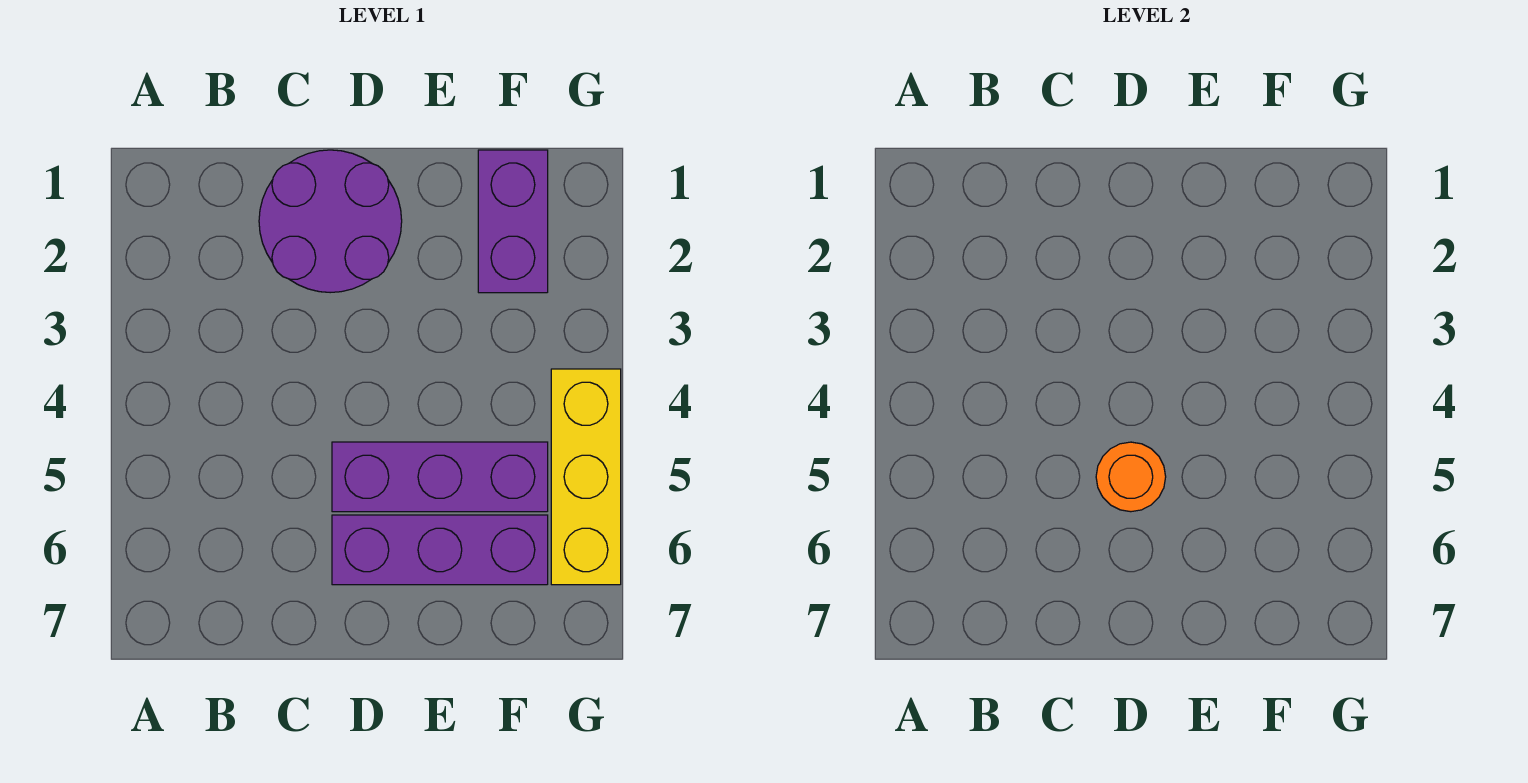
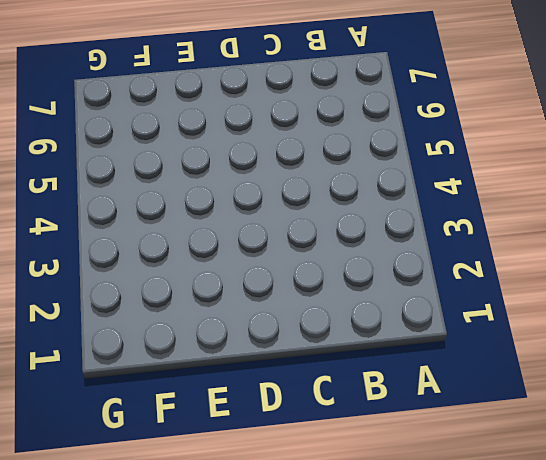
none -> purple round brick C1:D2 level 1
none -> purple brick D5:F5 level 1

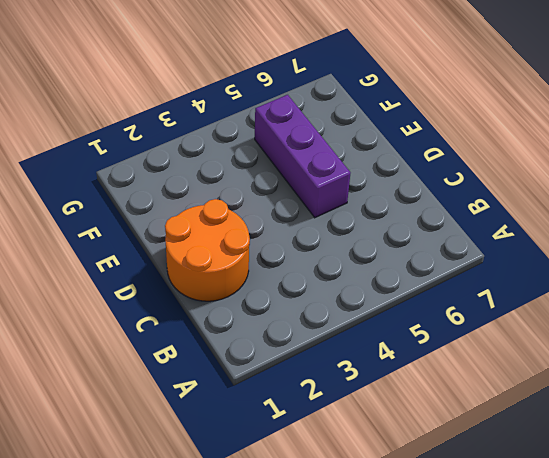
orange round brick C1:D2 level 1 -> purple round brick C1:D2 level 1
none -> purple brick D6:F6 level 1
none -> purple brick F1:F2 level 1

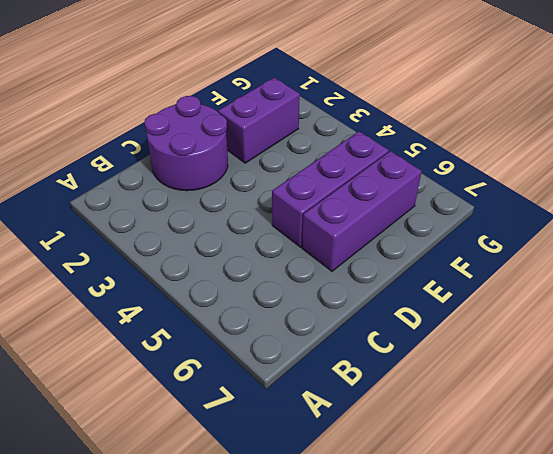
purple brick E2:F2 level 1 -> purple brick F1:F2 level 1
none -> yellow brick G4:G6 level 1
none -> orange round brick D5 level 2

